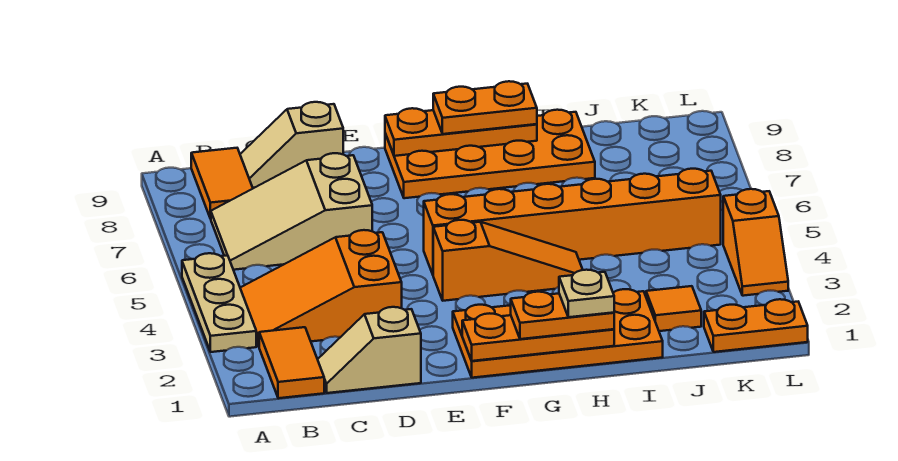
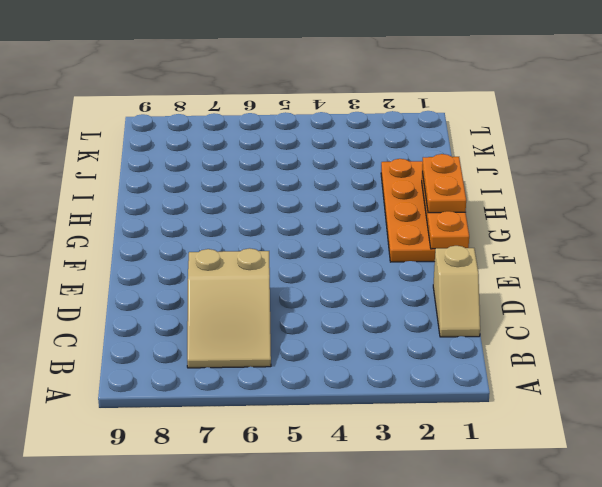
none -> tan plate A3:A5 level 1
none -> orange tile B1:B2 level 1
none -> orange slope B3:D4 level 1 top D

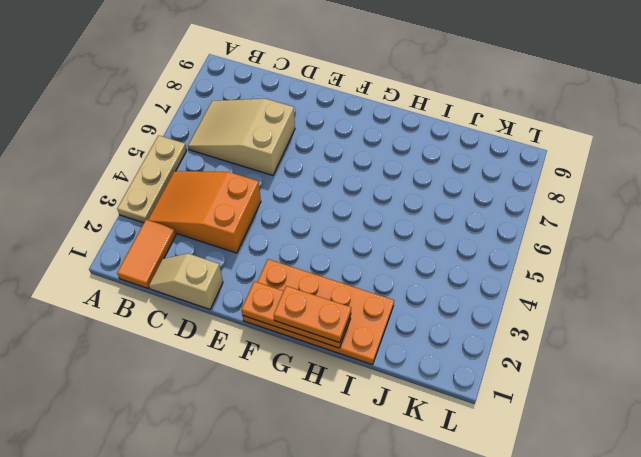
none -> orange tile B8:B9 level 1
none -> tan slope C9:D9 level 1 top D
none -> orange slope F4:H4 level 1 top F

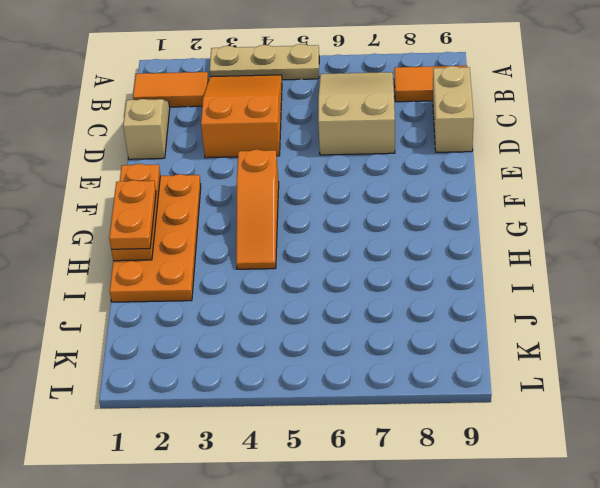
tan brick C9:D9 level 1 -> tan slope C9:D9 level 1 top D
none -> orange brick F5:K5 level 1
none -> orange plate F8:I9 level 1
none -> orange tile J2 level 1

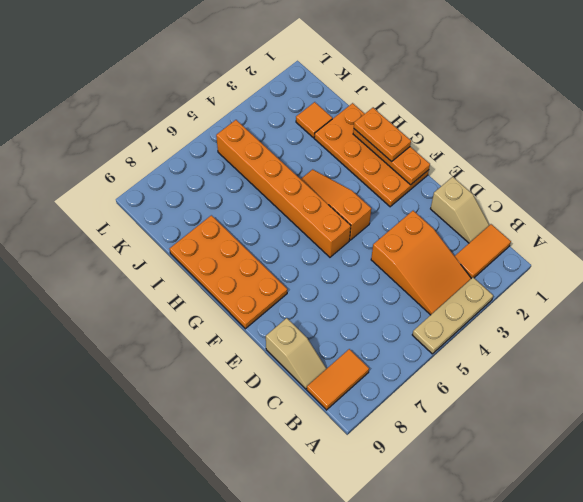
none -> tan slope B6:D7 level 1 top D
none -> orange plate K1:L1 level 1
none -> orange slope L3:L4 level 1 top 4

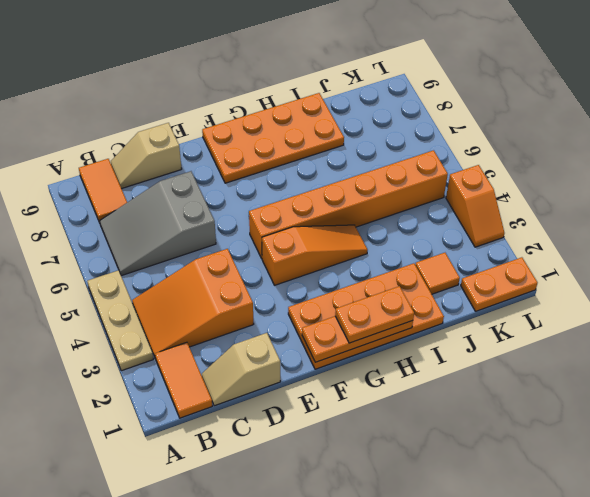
grey slope B6:D7 level 1 top D -> tan slope B6:D7 level 1 top D
none -> orange plate F9:H9 level 2
none -> orange plate G9:H9 level 3
none -> tan plate H1 level 4

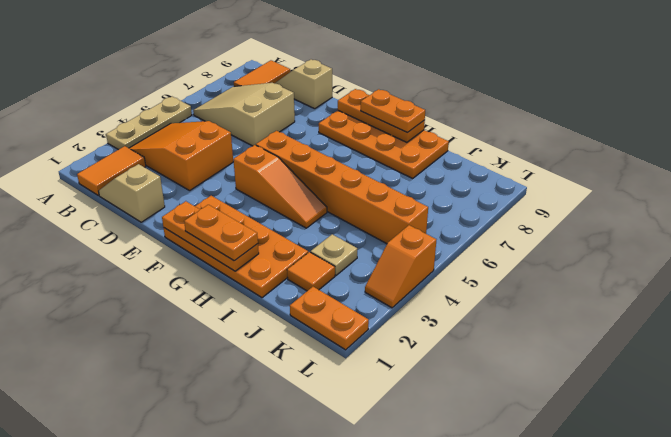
tan plate J3 level 1 -> tan plate H1 level 4

